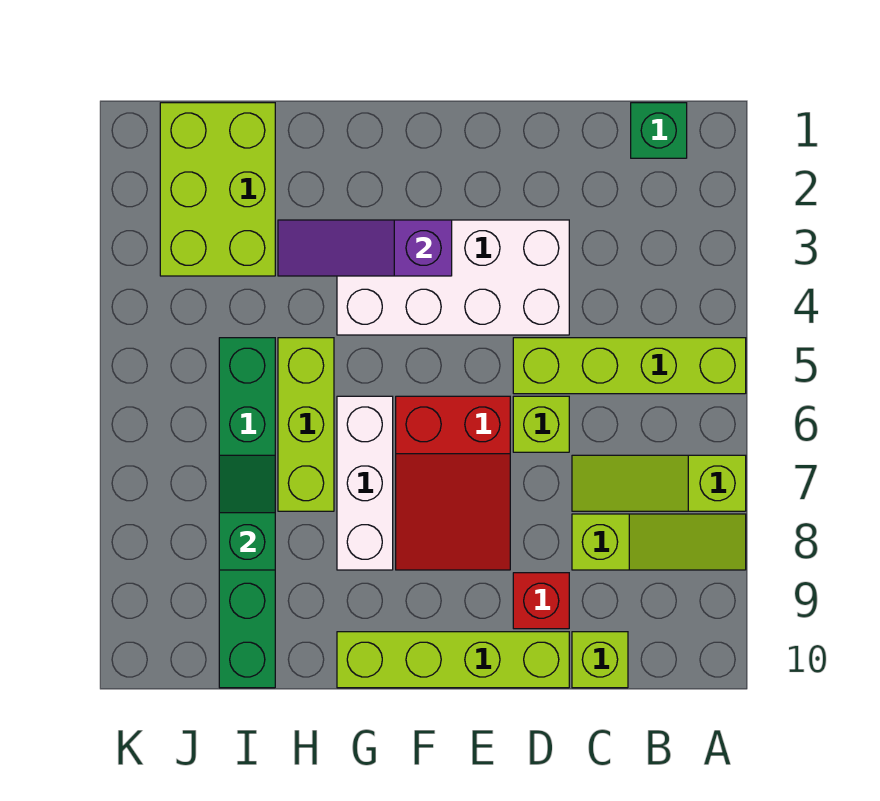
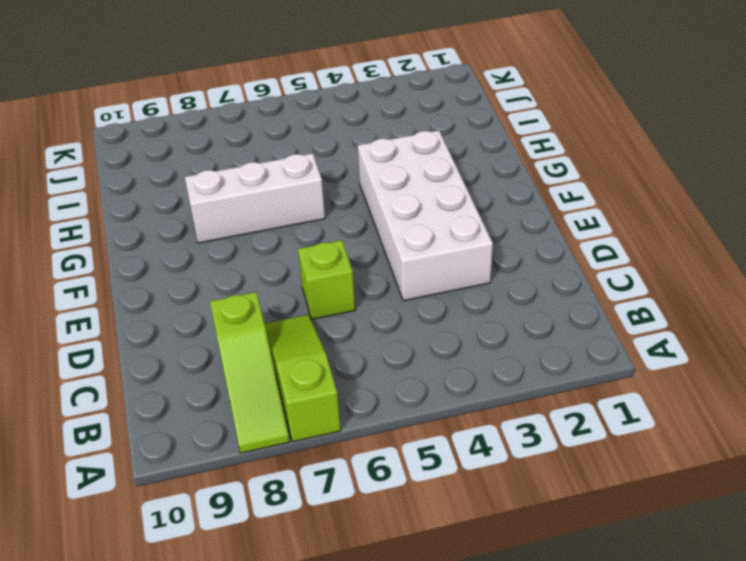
none -> lime brick A5:D5 level 1
none -> green brick B1 level 1
none -> lime brick C10 level 1

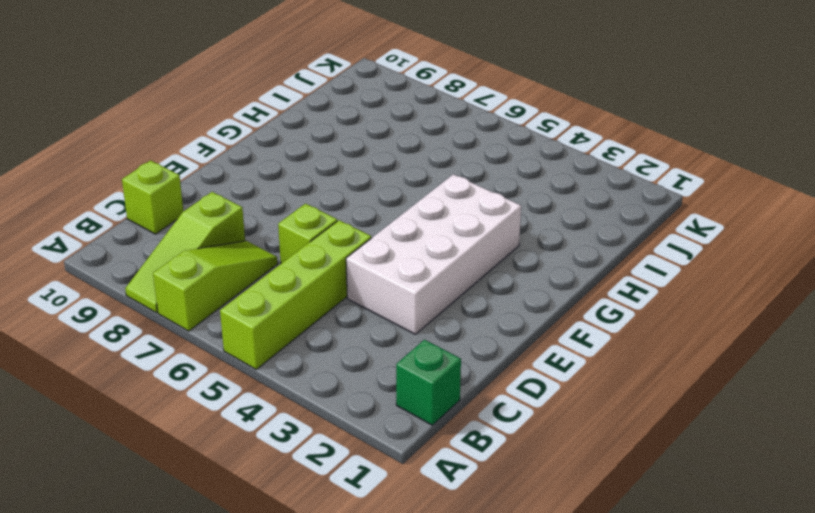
none -> red brick D9 level 1
none -> lime brick D10:G10 level 1
none -> red slope E6:F8 level 1 top 6

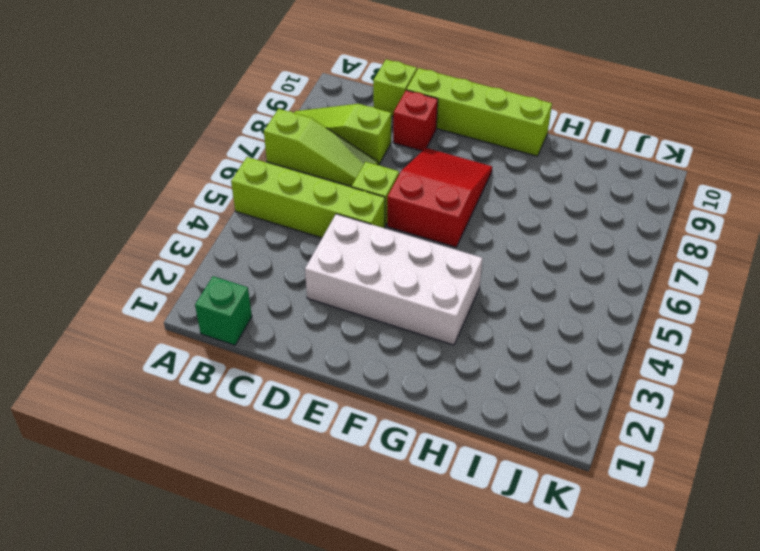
none -> white brick G6:G8 level 1
none -> lime brick H5:H7 level 1
none -> lime brick I1:J3 level 1

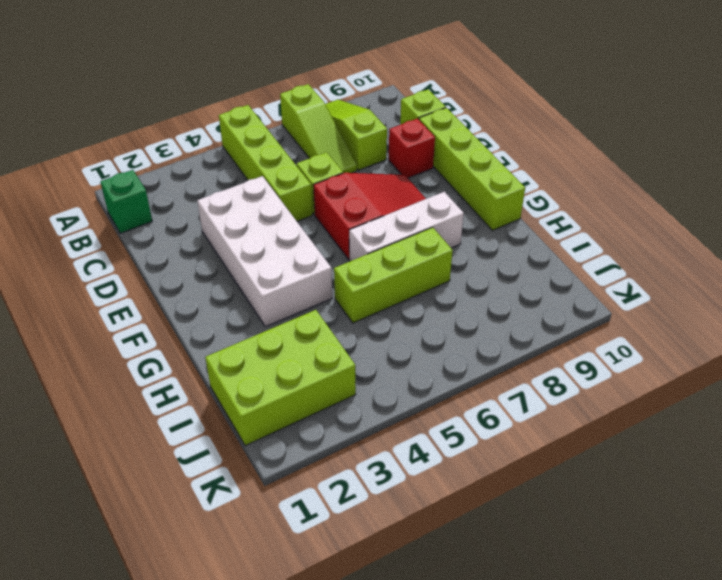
none -> green brick I5:I10 level 1
none -> purple slope F3:H3 level 2 top F
none -> green slope I7:I8 level 2 top 8

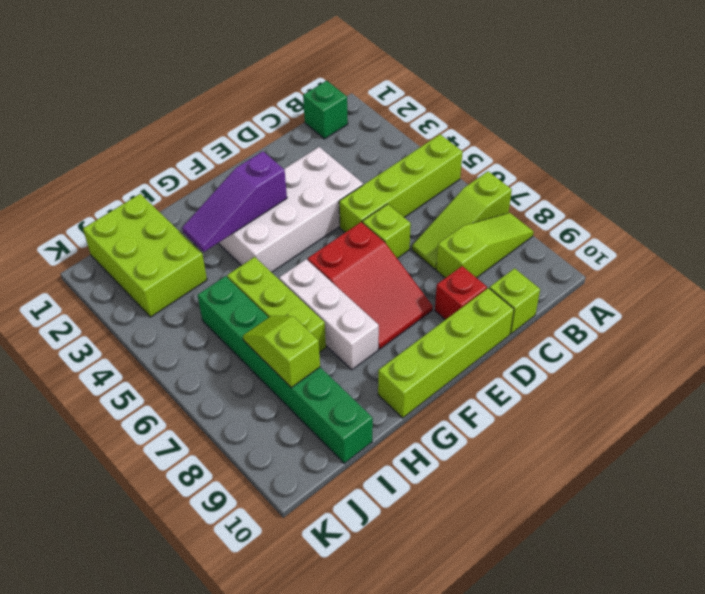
lime slope I7:I8 level 2 top 8 -> green slope I7:I8 level 2 top 8

